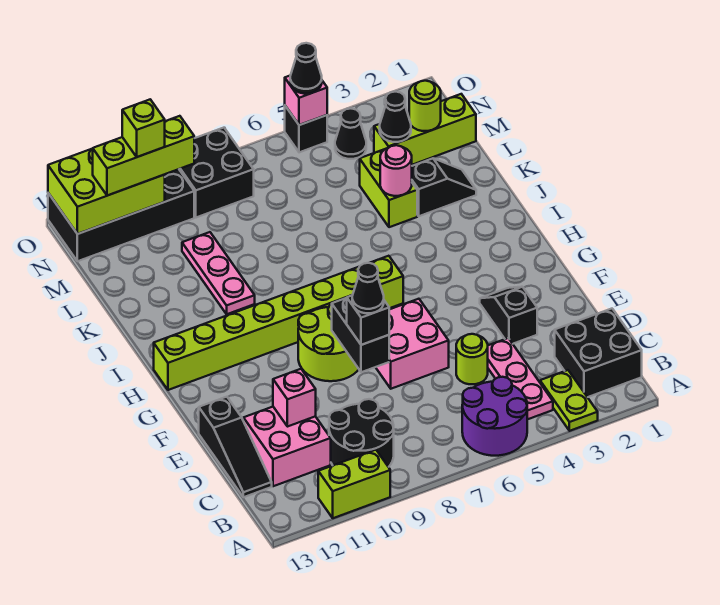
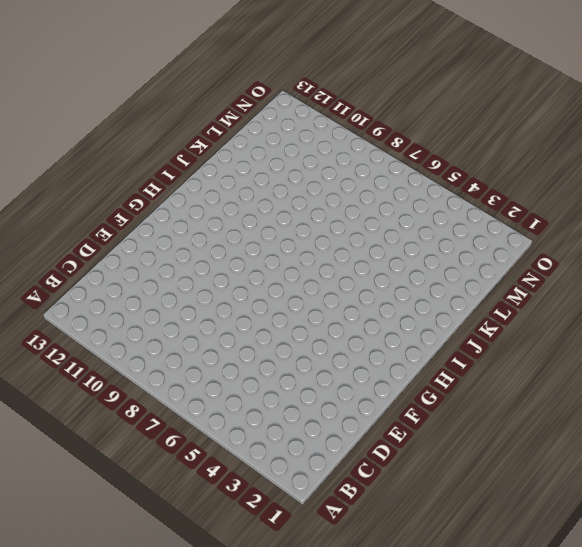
none -> lime plate A3:B3 level 1
none -> purple round brick A5:B6 level 1
none -> lime brick A10:A11 level 1
none -> black brick B1:C2 level 1

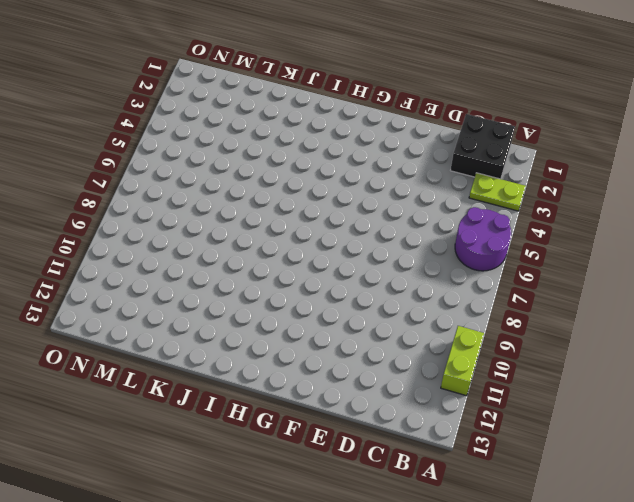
none -> pink plate B4:D4 level 1
none -> black round brick B9:C10 level 1
none -> pink brick C11:D12 level 1
none -> black slope C13:E13 level 1 top E

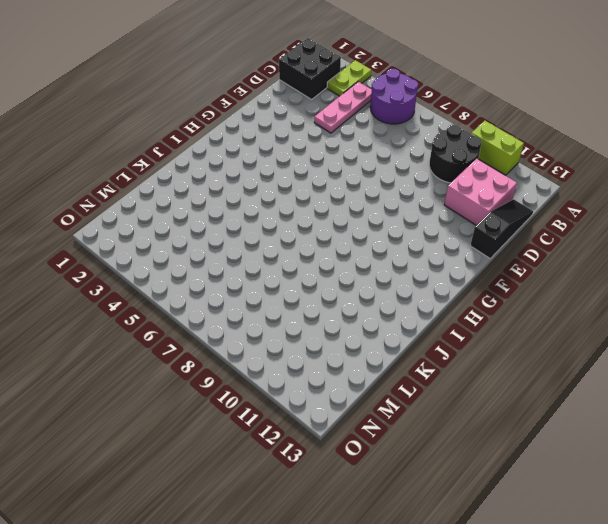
none -> lime round brick D5 level 1
none -> black slope E3:F3 level 1 top E
none -> pink brick E6:F7 level 1
none -> lime round brick F8:G9 level 1

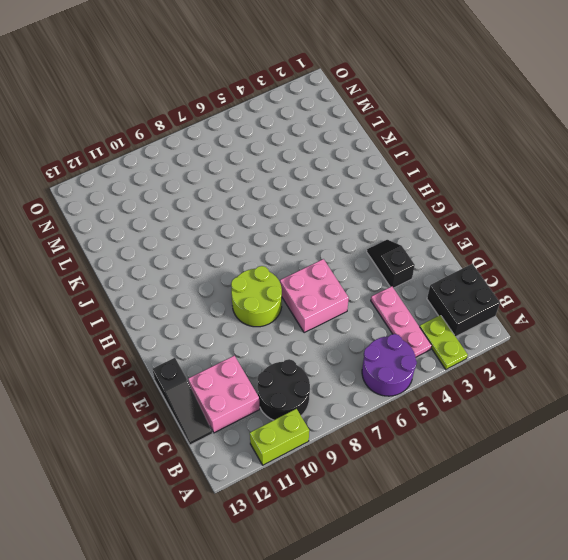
none -> lime round brick D5 level 1
none -> lime brick H6:H13 level 1
none -> pink plate J10:L10 level 1
none -> black slope K2:K3 level 1 top 3

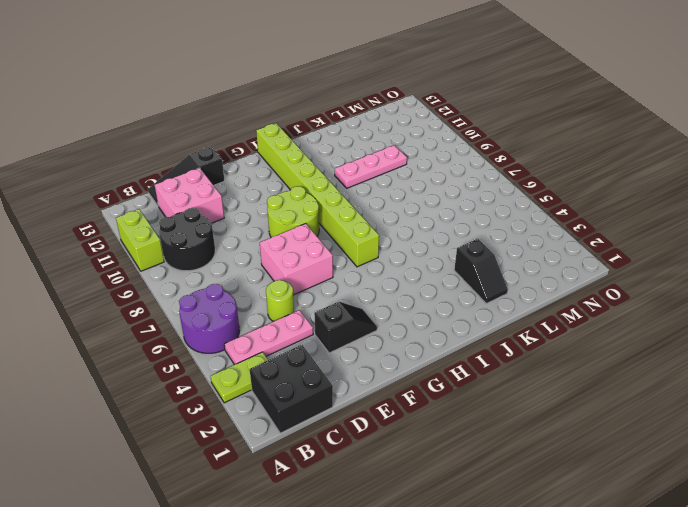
none -> lime brick K4:L4 level 1
none -> lime brick M1:M3 level 1
none -> black cone N4 level 1
none -> black brick N8:O9 level 1

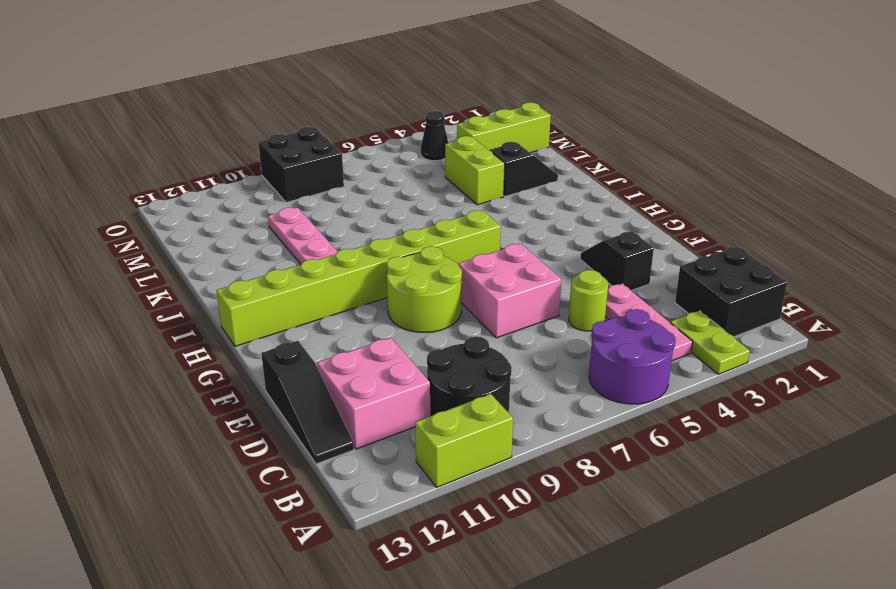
none -> black brick N10:O13 level 1
none -> black brick O5 level 1
none -> pink brick D11 level 2
none -> black brick E8:F8 level 2

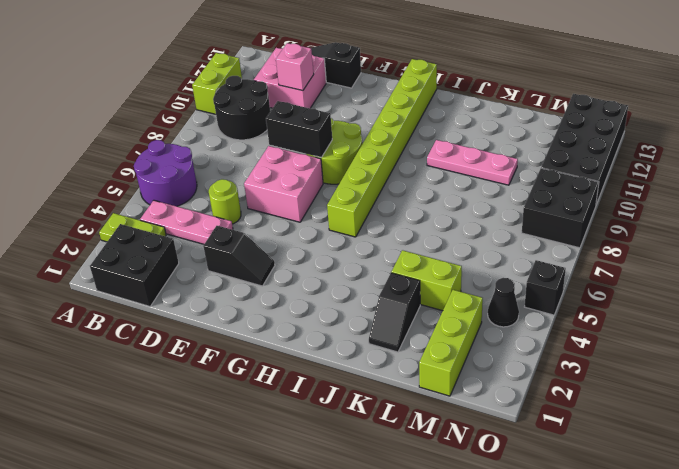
none -> pink round brick K4 level 2
none -> lime round brick M2 level 2
none -> black cone M3 level 2
none -> lime brick N11:O13 level 2

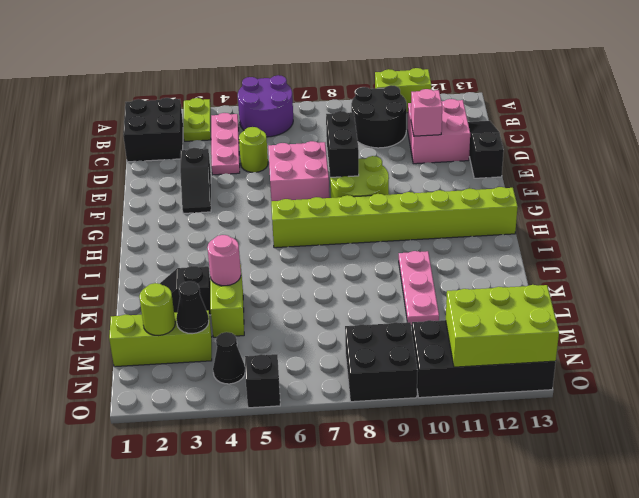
none -> pink brick O5 level 2
none -> black brick E8 level 3
none -> lime brick N10:N12 level 3
none -> black cone O5 level 3

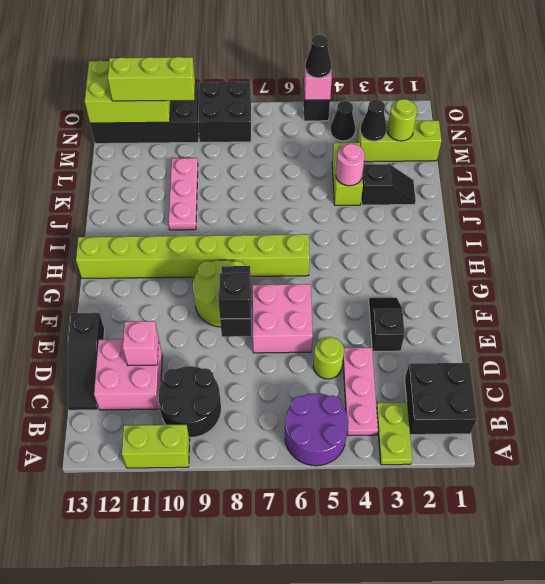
none -> black cone E8 level 4
none -> lime brick N11 level 4

